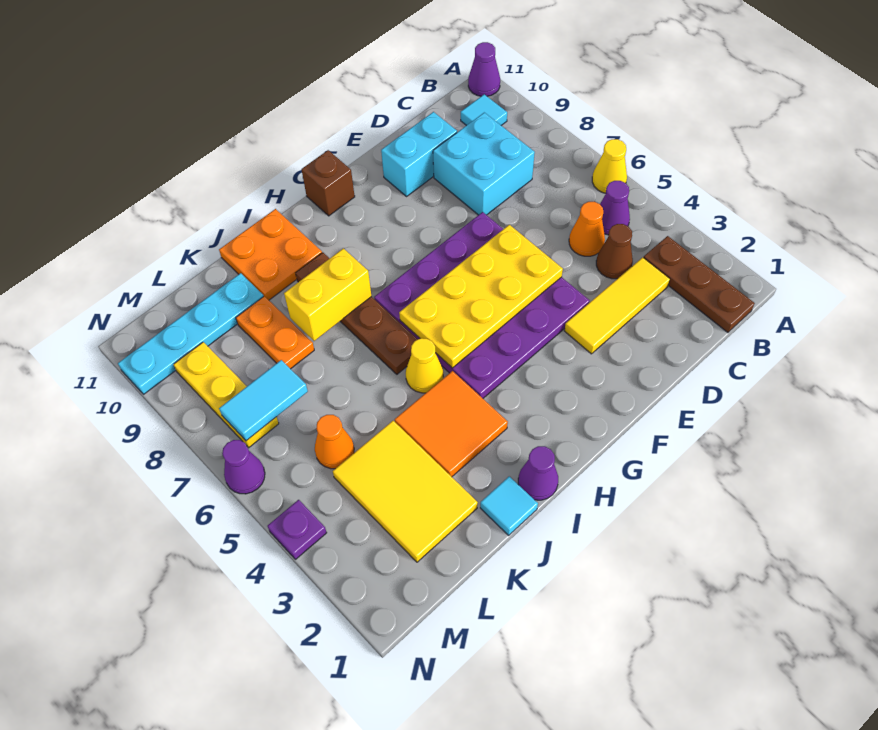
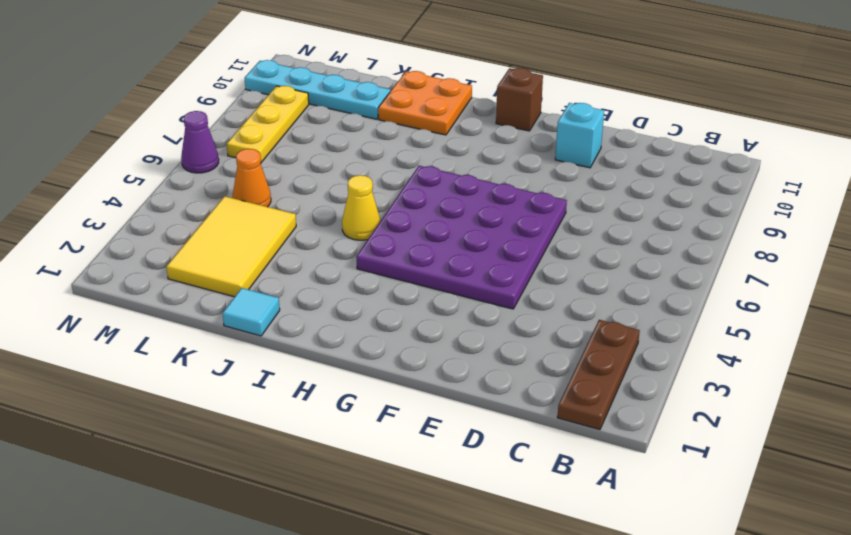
cyan brick E10 level 1 -> cyan brick D10:E10 level 1
none -> yellow cone A6 level 1
none -> purple cone A11 level 1
none -> purple cone B5 level 1

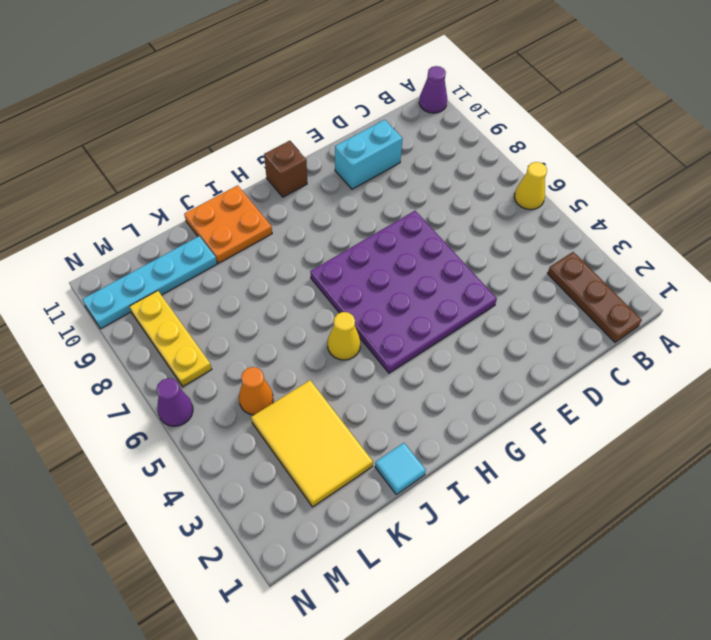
none -> purple cone B5 level 1
none -> cyan tile B10 level 1
none -> yellow tile C3:E3 level 1

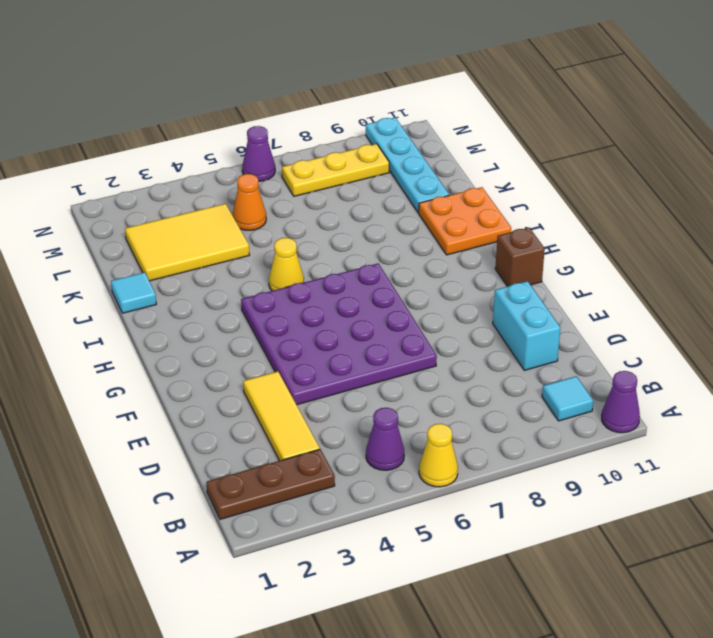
none -> brown cone C4 level 1
none -> orange cone C5 level 1
none -> cyan brick C8:D9 level 1

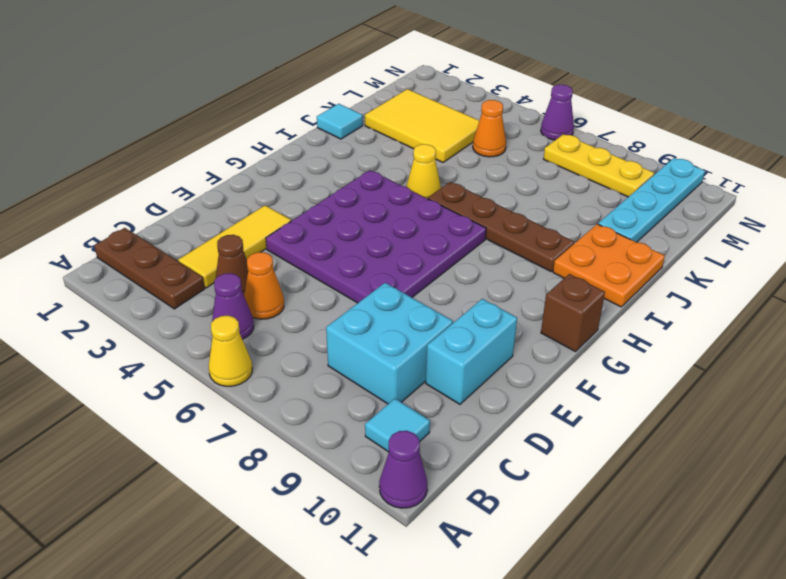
none -> purple cone I1 level 1
none -> orange tile I3:J4 level 1
none -> orange plate K8:K9 level 1

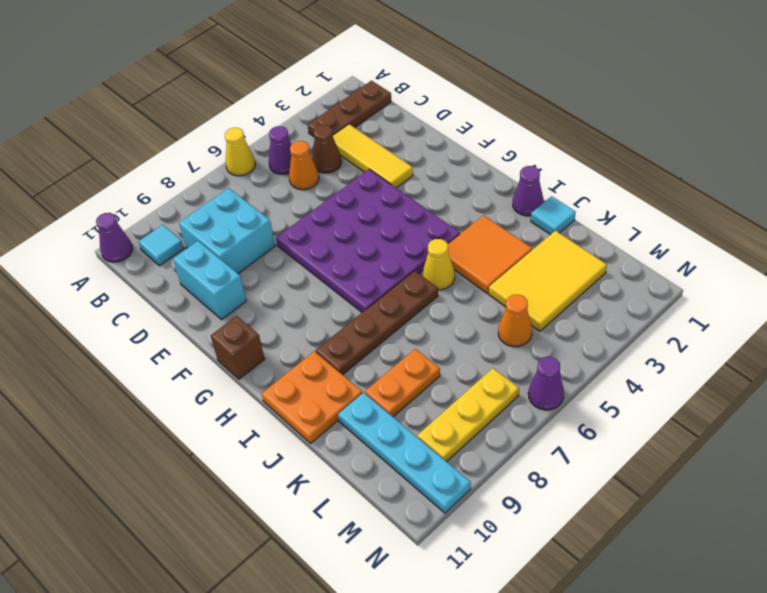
none -> purple plate N4 level 1
none -> yellow plate E5:H6 level 2
none -> yellow brick I8:J8 level 2

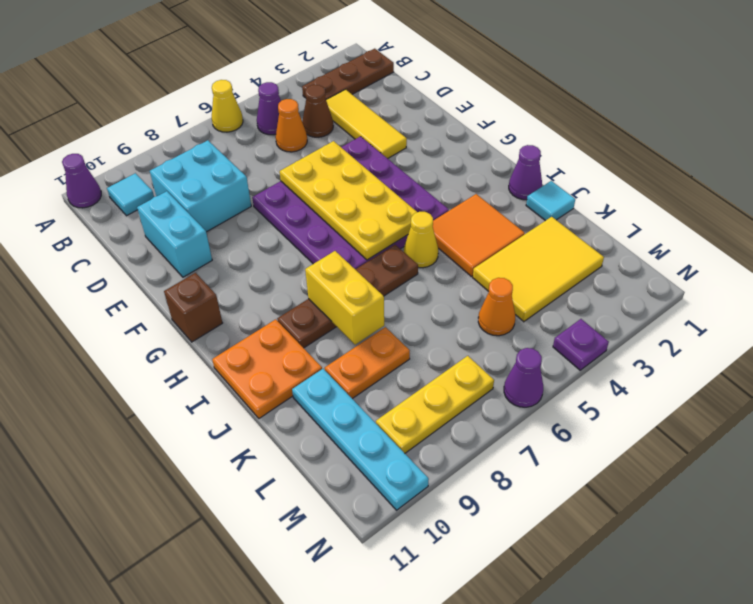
none -> cyan tile L7:M7 level 2

